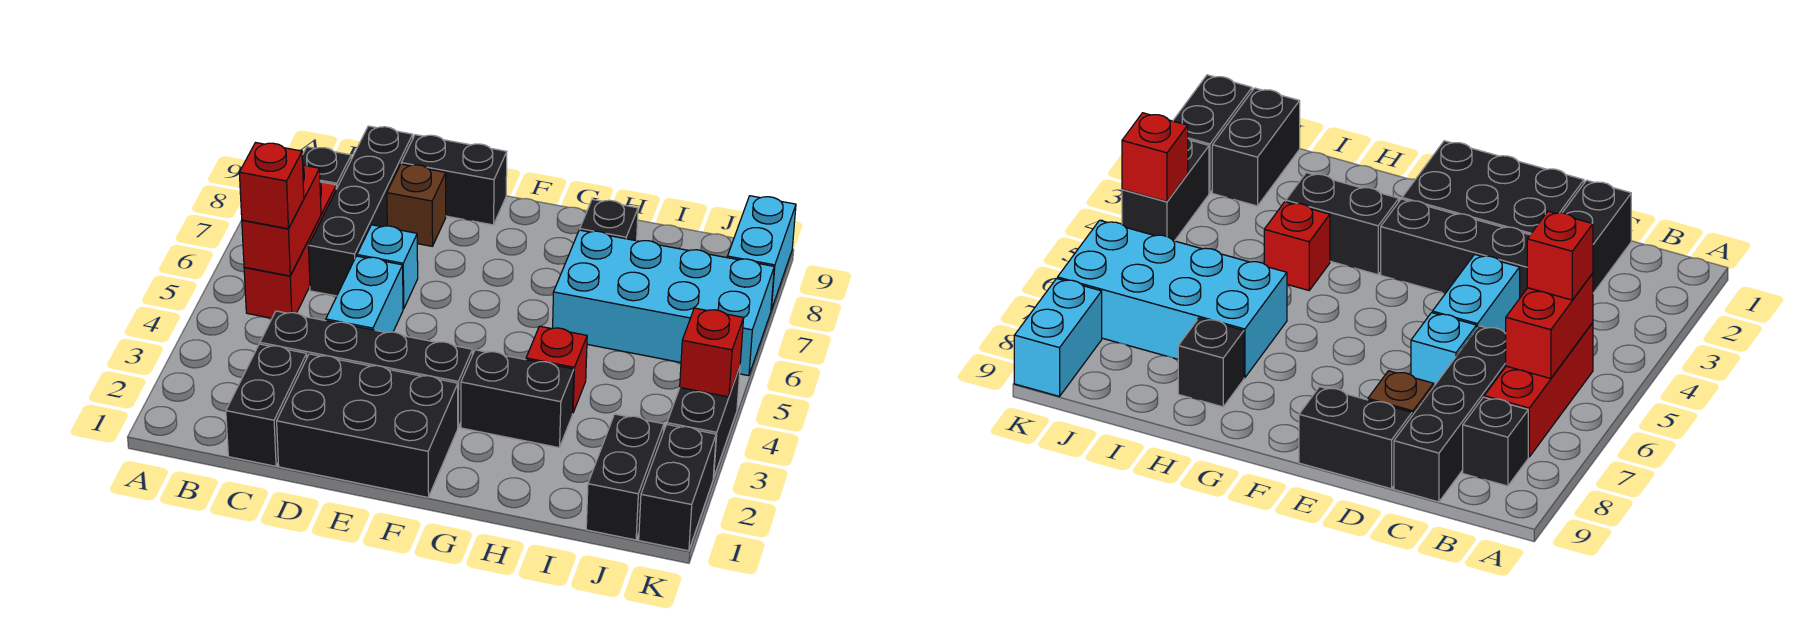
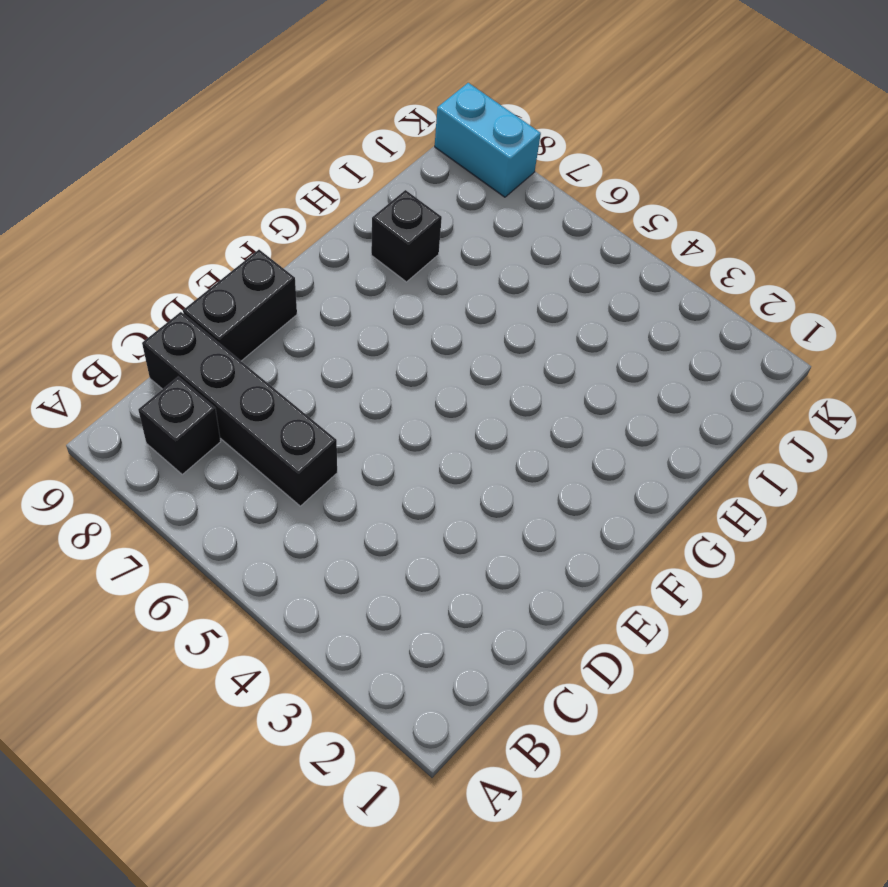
none -> red brick B5:B7 level 1
none -> black brick C1:C2 level 1
none -> black brick C3:F3 level 1

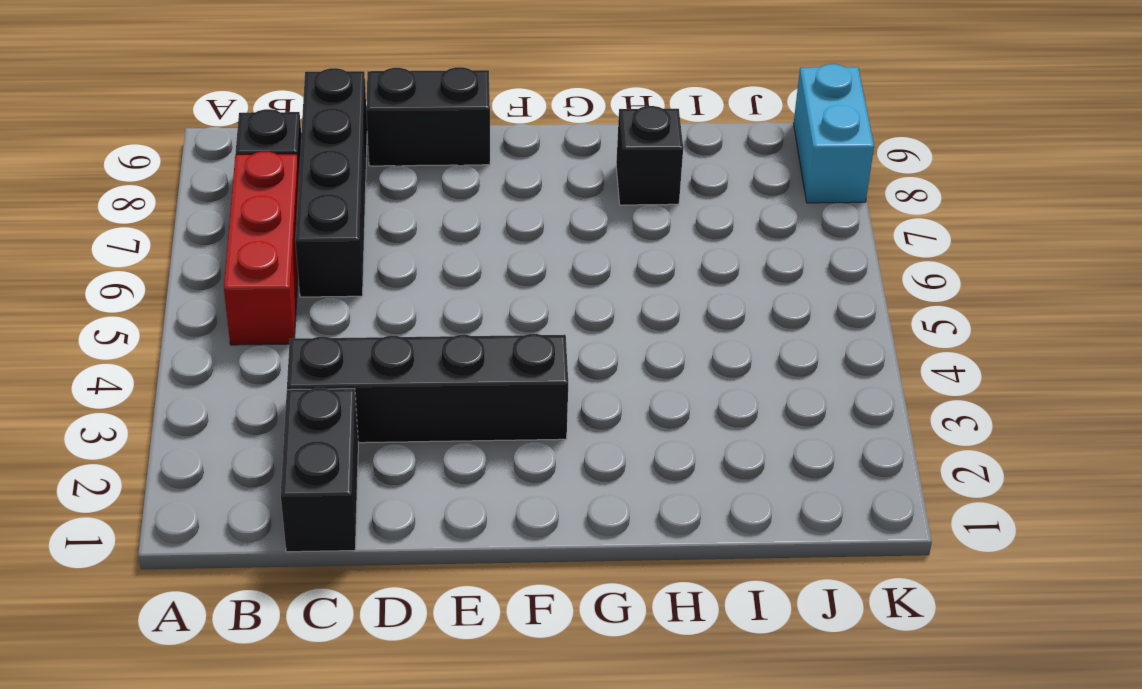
none -> black brick D1:F2 level 1
none -> cyan brick D4:D5 level 1
none -> cyan brick D6 level 1

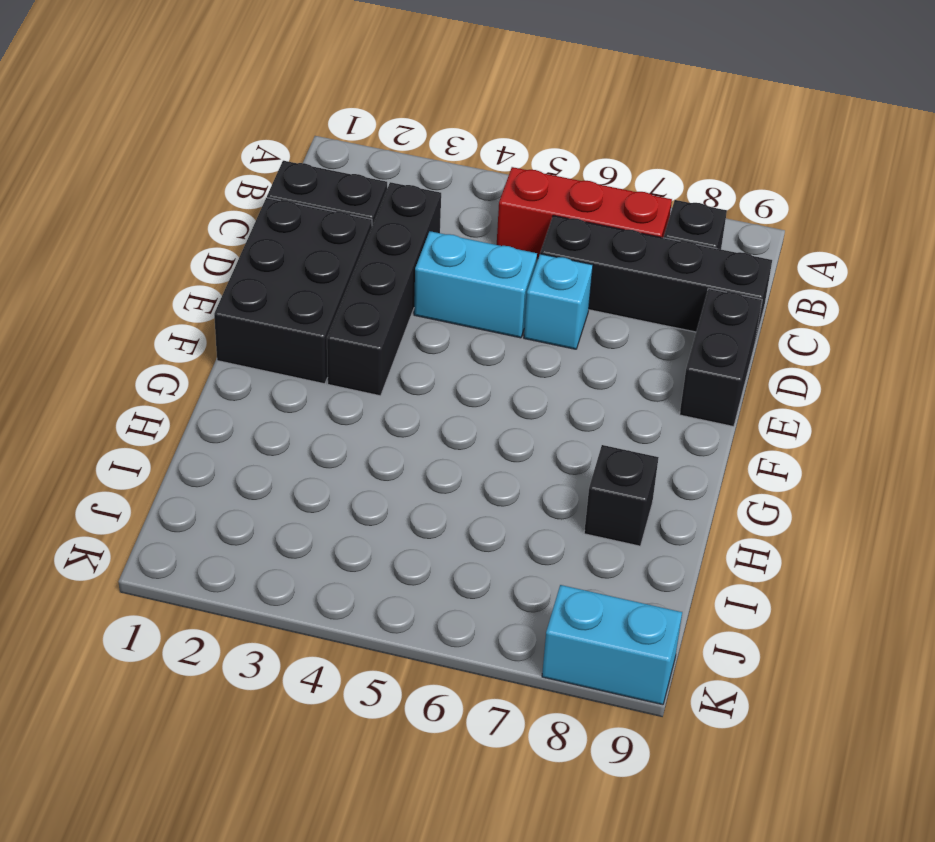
none -> brown brick D8 level 1
none -> black brick G3:H3 level 1
none -> red brick H4 level 1

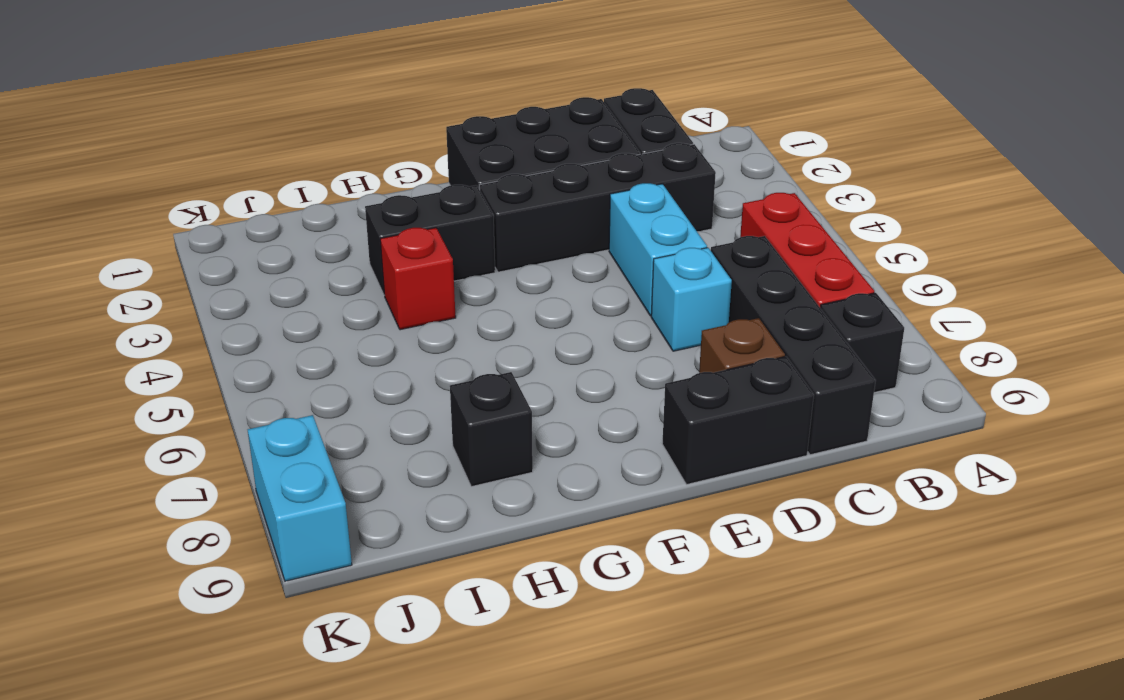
none -> cyan brick H6:K7 level 1
none -> black brick J1:J2 level 1
none -> black brick K1:K2 level 1

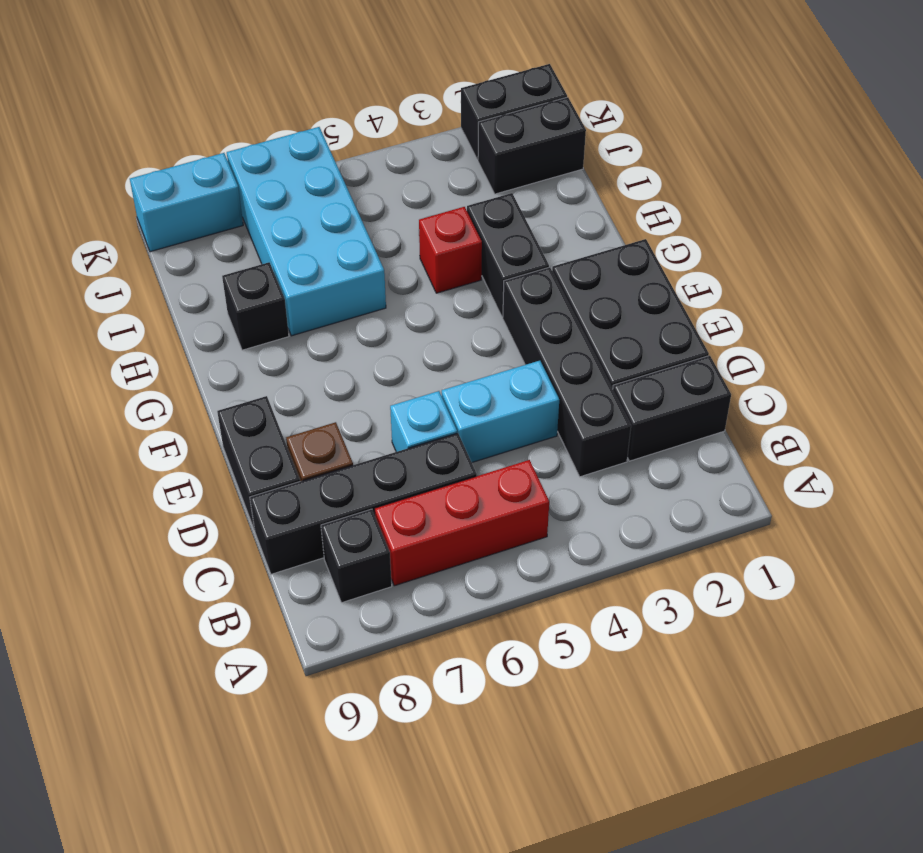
none -> black brick K3:K4 level 1
none -> red brick B5:B6 level 2
none -> red brick K4 level 2

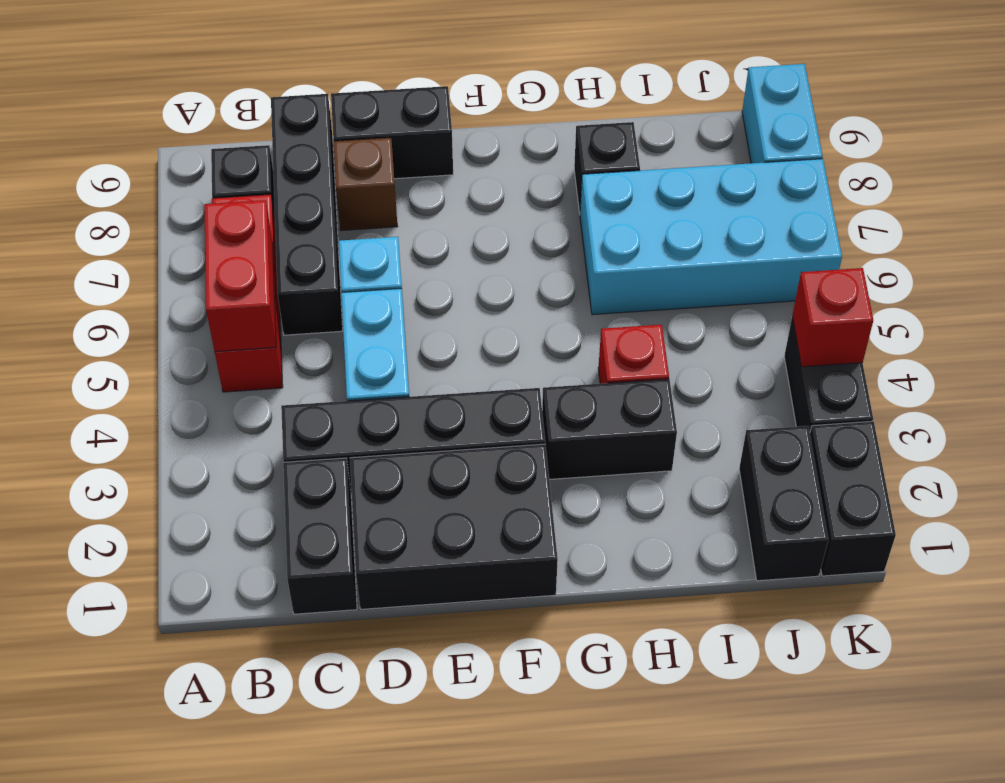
none -> red brick B5 level 3

